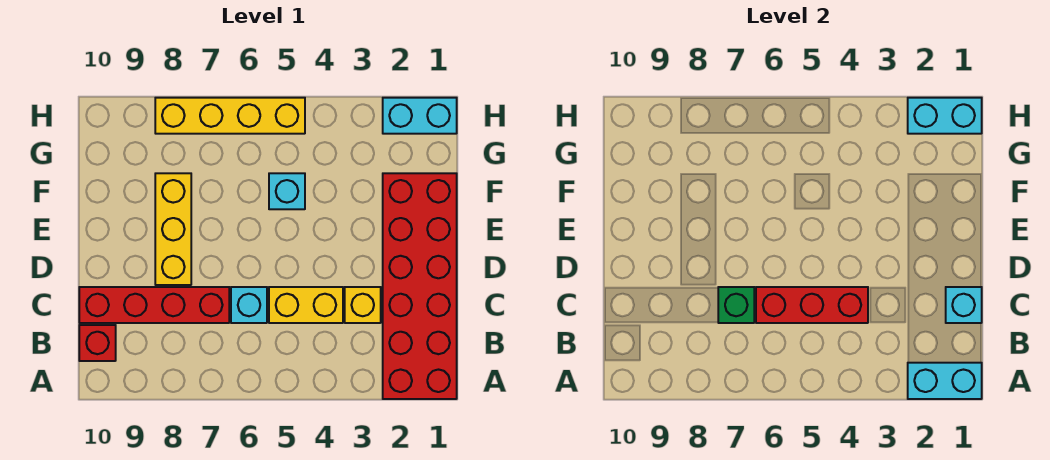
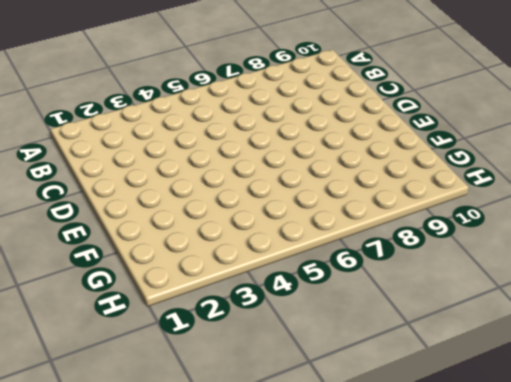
none -> red brick A1:F2 level 1
none -> red brick B10 level 1
none -> yellow brick C3 level 1

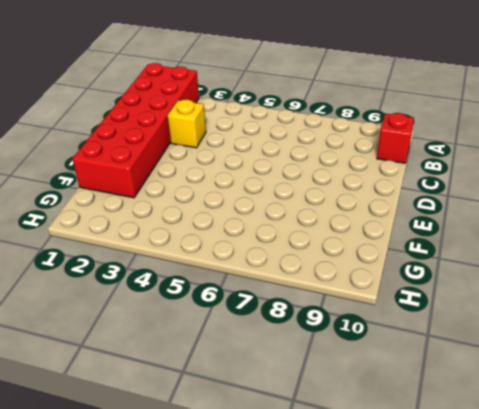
none -> yellow brick C4:C5 level 1
none -> cyan brick C6 level 1
none -> red brick C7:C10 level 1

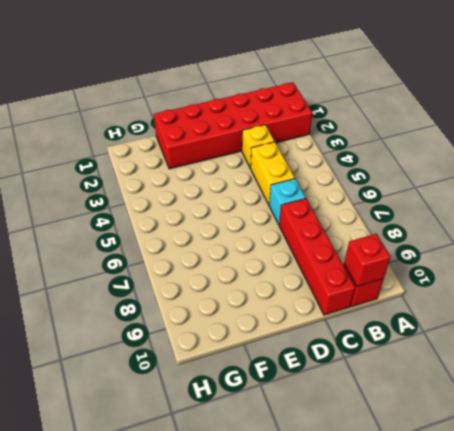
red brick B10 level 2 -> none
none -> yellow brick D8:F8 level 1
none -> cyan brick F5 level 1
none -> cyan brick H1:H2 level 1

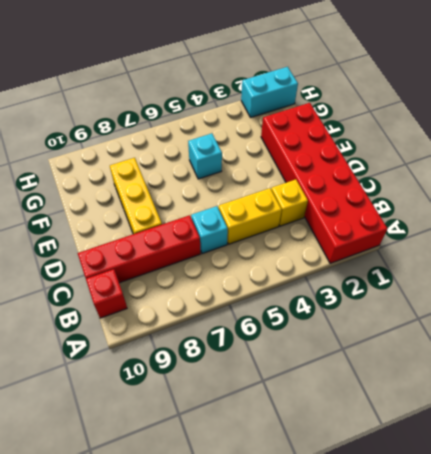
none -> yellow brick H5:H8 level 1
none -> cyan brick A1:A2 level 2
none -> cyan brick C1 level 2

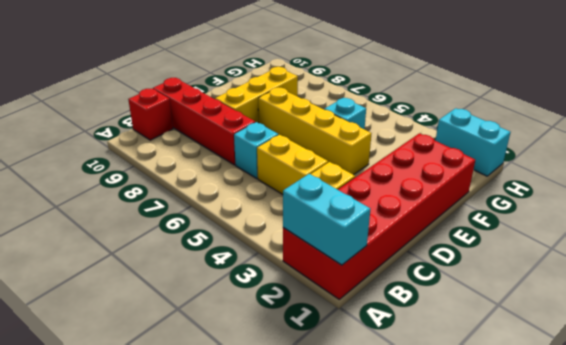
yellow brick E4:E7 level 1 -> yellow brick H5:H8 level 1
none -> cyan brick C1 level 2
none -> red brick C4:C6 level 2
none -> green brick C7 level 2

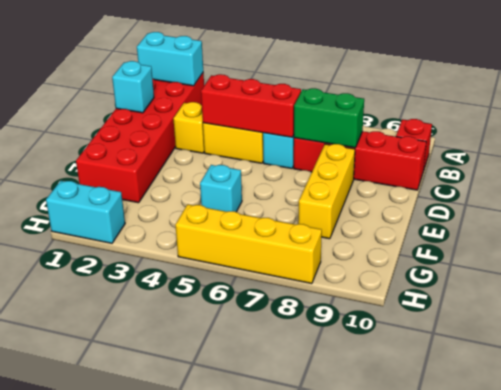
green brick C7:C8 level 2 -> green brick C7 level 2
none -> cyan brick H1:H2 level 2

